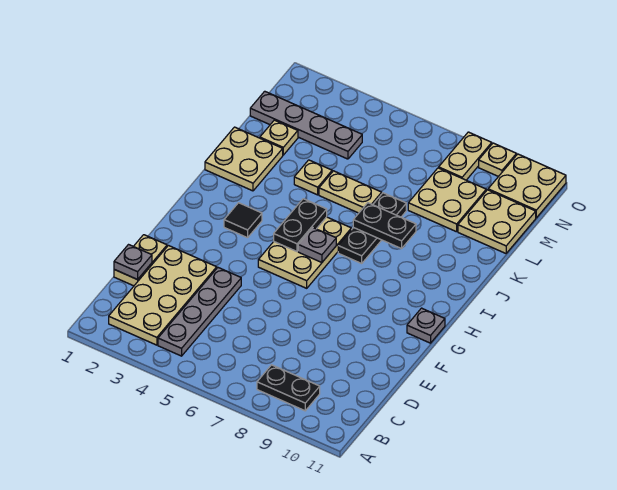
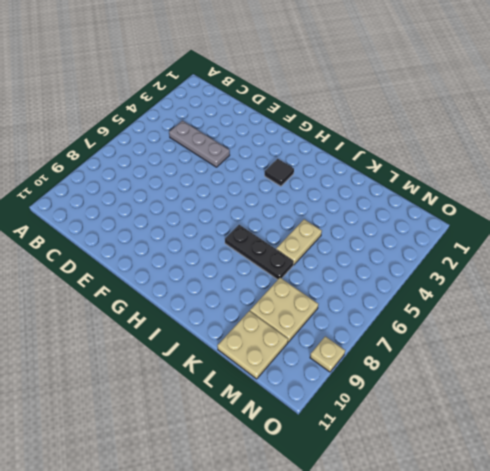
grey plate C4:E4 level 1 -> grey plate B4:E4 level 1
none -> tan plate B2:E3 level 1
none -> black plate B8:B9 level 1
none -> tan plate D1:E1 level 1

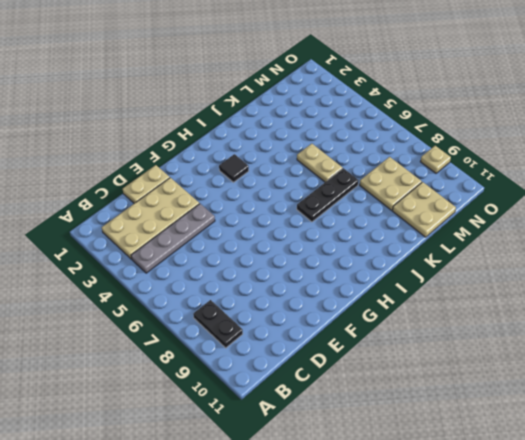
none -> tan plate G5:I6 level 1
none -> grey plate G11 level 1
none -> tan plate J1:K2 level 1

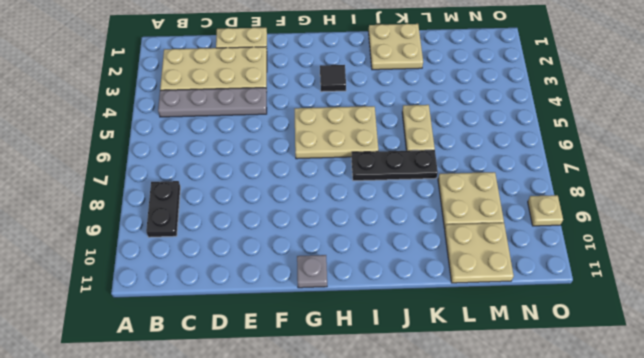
none -> tan plate K4 level 1
none -> tan plate L2 level 1
none -> grey plate M1:M4 level 1

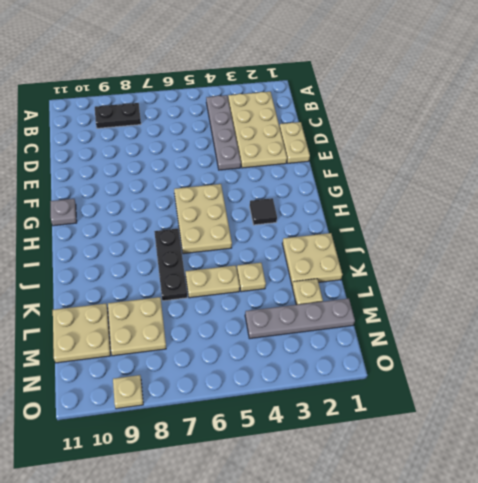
none -> tan plate N8:O8 level 1
none -> tan plate N10:O11 level 1
none -> grey plate D1 level 2

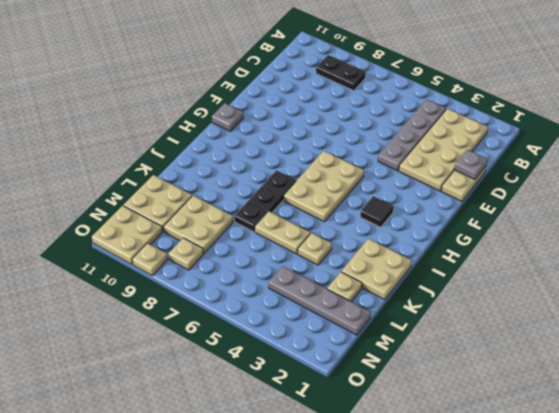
tan plate N8 level 1 -> tan plate N8:O8 level 1
none -> black plate H5:I5 level 2
none -> grey plate H6 level 2
none -> black plate J7:J8 level 2

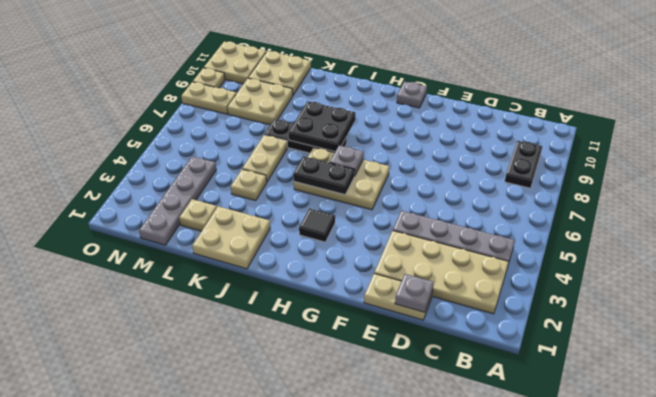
black plate I7:J8 level 2 -> black plate J7:J8 level 2

